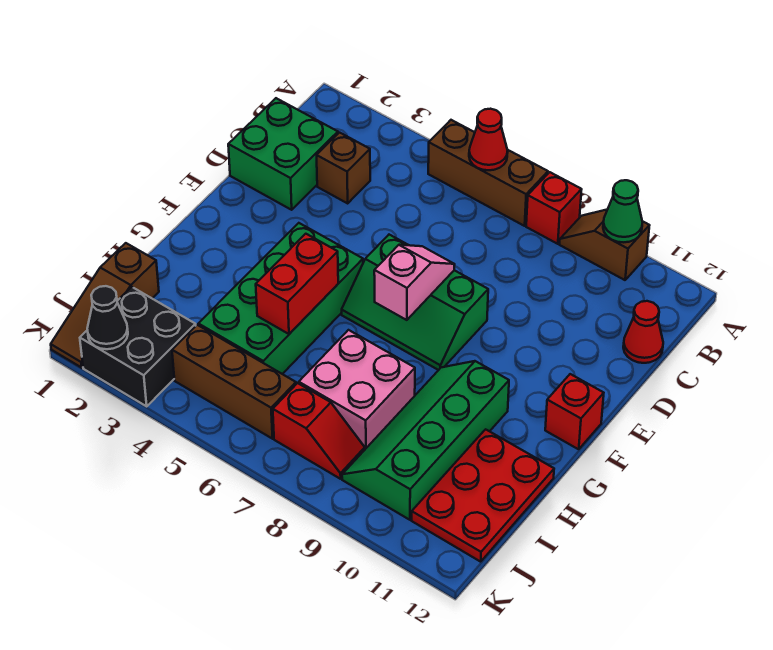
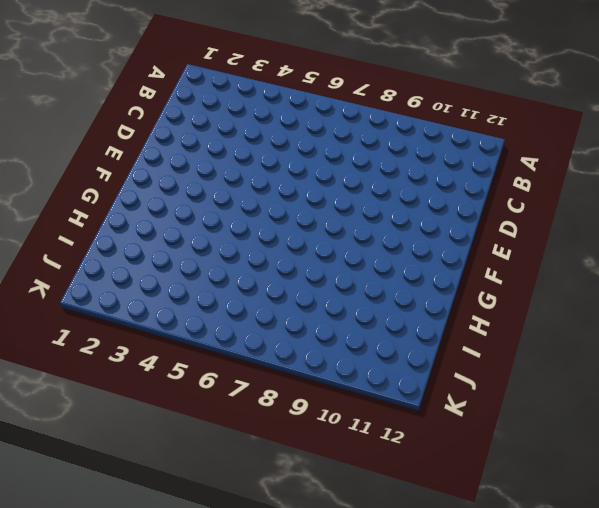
none -> brown brick A5:A7 level 1
none -> red brick A8 level 1
none -> brown slope A9:A10 level 1 top 10

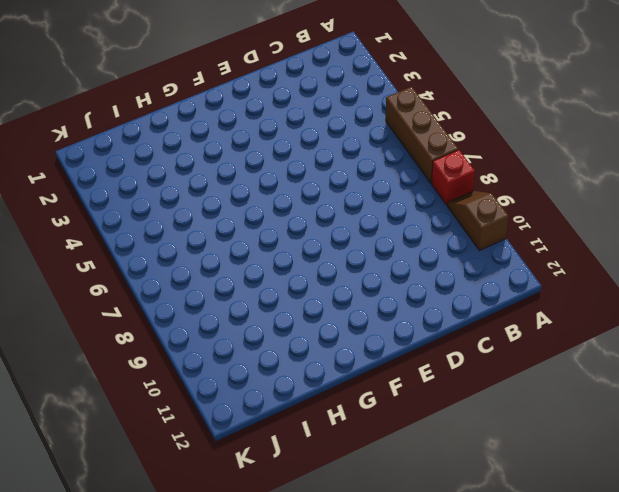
none -> green brick C1:D2 level 1
none -> brown brick C3 level 1
none -> red cone C12 level 1

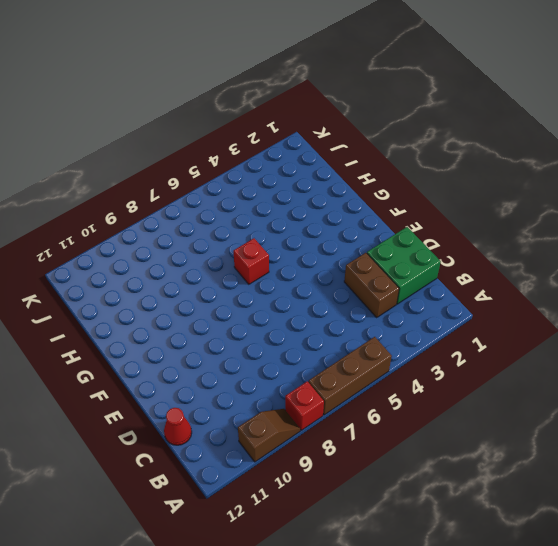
brown brick C3:D3 level 1 -> brown brick C3 level 1
red brick G6 level 1 -> red brick F12 level 1
none -> green slope E6:F8 level 1 top E
none -> green brick F4:I5 level 1
none -> green slope G9:J10 level 1 top 10

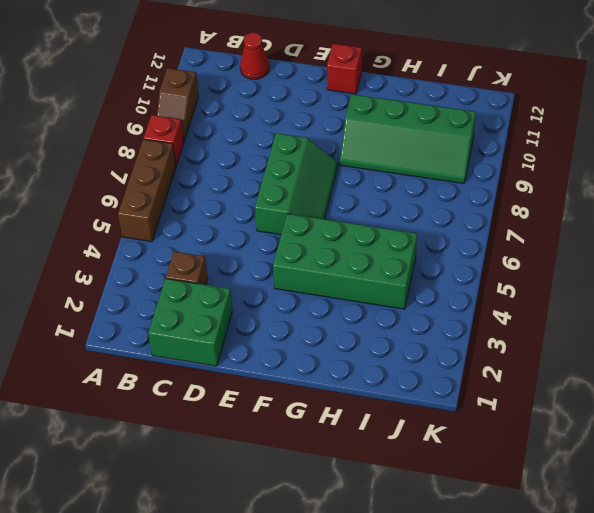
none -> pink brick H7:I8 level 1
none -> red plate H11:J12 level 1
none -> brown slope I1:K1 level 1 top I

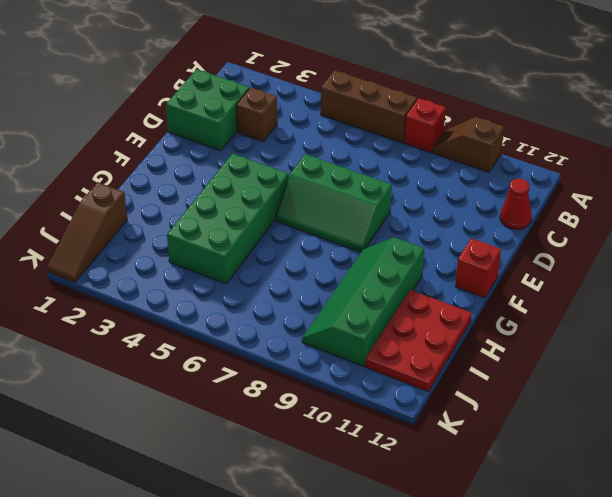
none -> pink brick H7:I8 level 1
none -> black brick J2:K3 level 1
none -> brown brick J4:J6 level 1

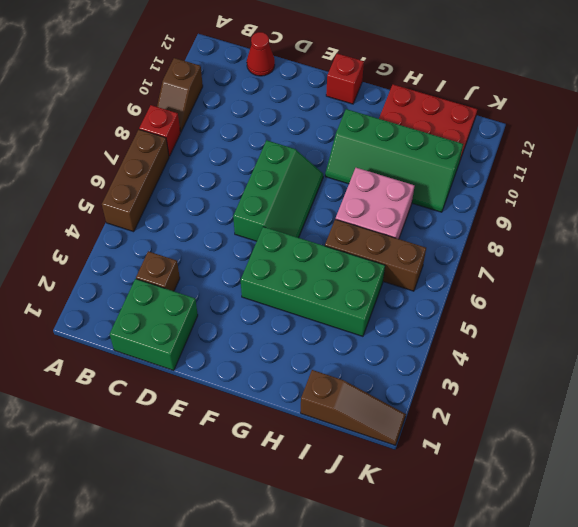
brown brick H6:J6 level 1 -> brown brick J4:J6 level 1
none -> black brick J2:K3 level 1
none -> red slope J7:J8 level 1 top 7
none -> red cone A6 level 2

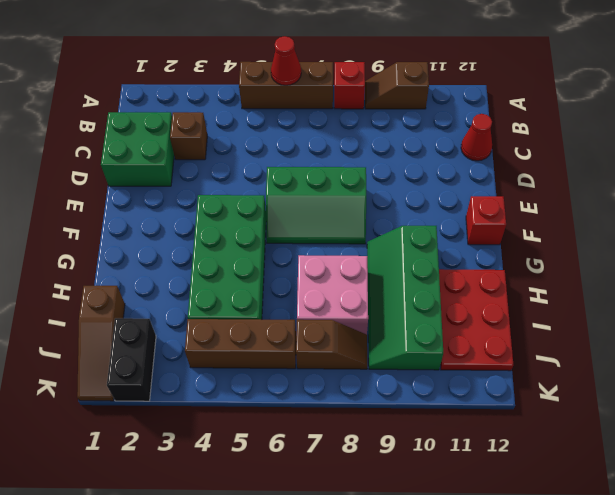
black brick J2:K2 level 1 -> black brick J2:K3 level 1
brown slope J7:J8 level 1 top 7 -> red slope J7:J8 level 1 top 7
none -> green cone A10 level 2
none -> pink slope E7:F7 level 2 top F
none -> red brick G5:H5 level 2

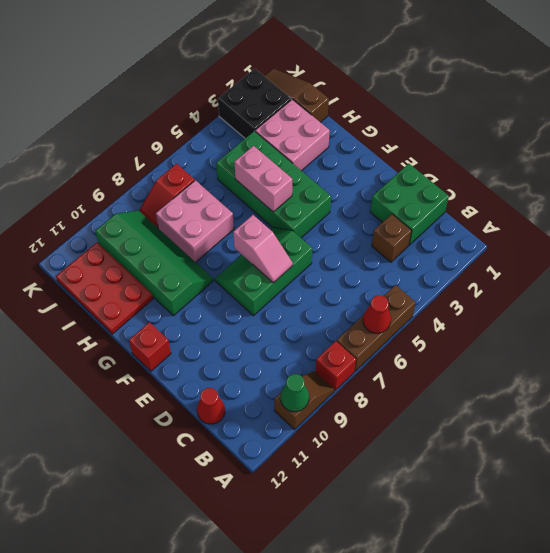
pink brick G5:H5 level 2 -> red brick G5:H5 level 2
pink brick H2:I3 level 1 -> none
none -> brown brick J4:J6 level 1
none -> black cone K2 level 2

